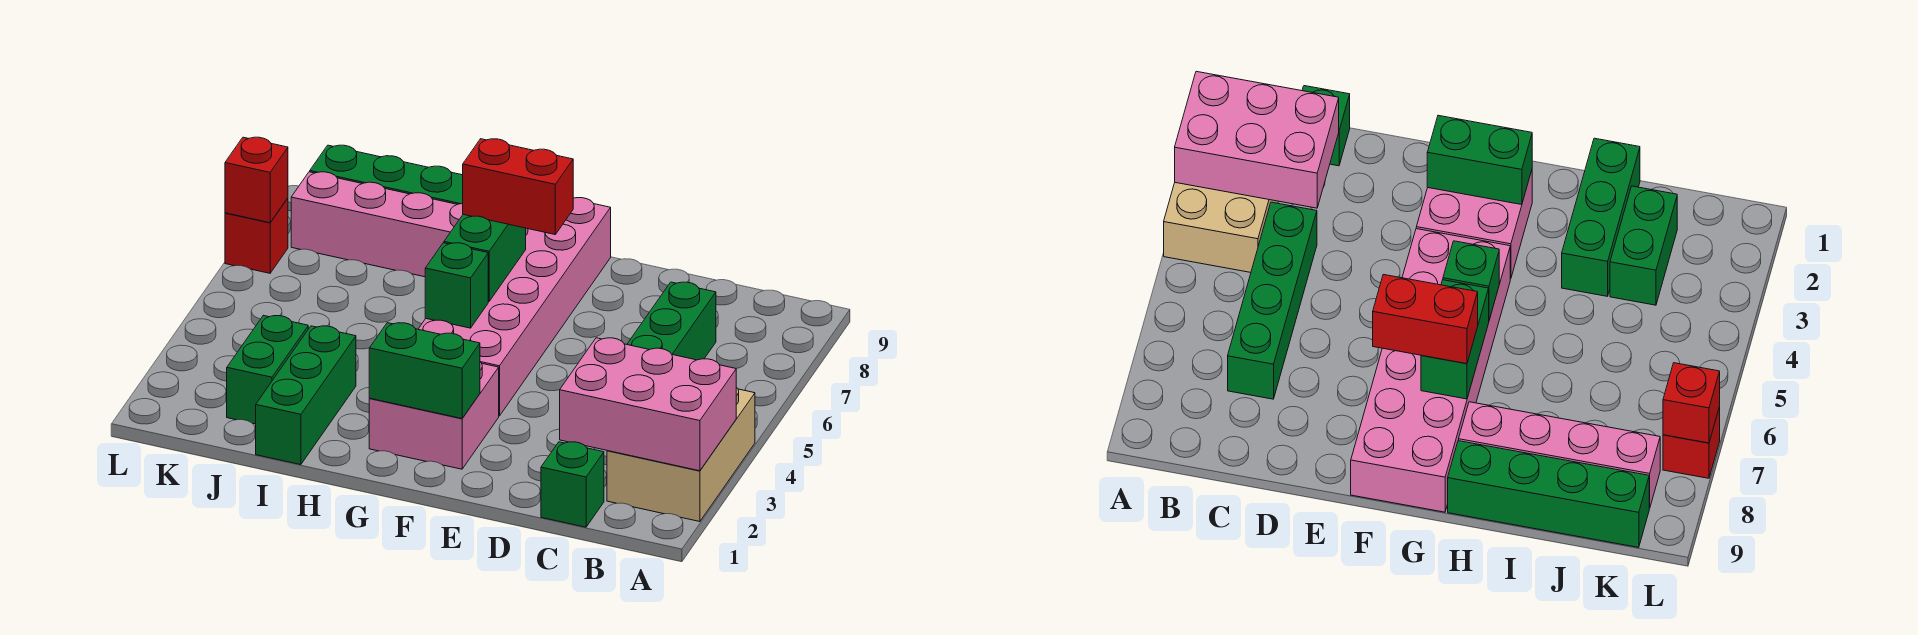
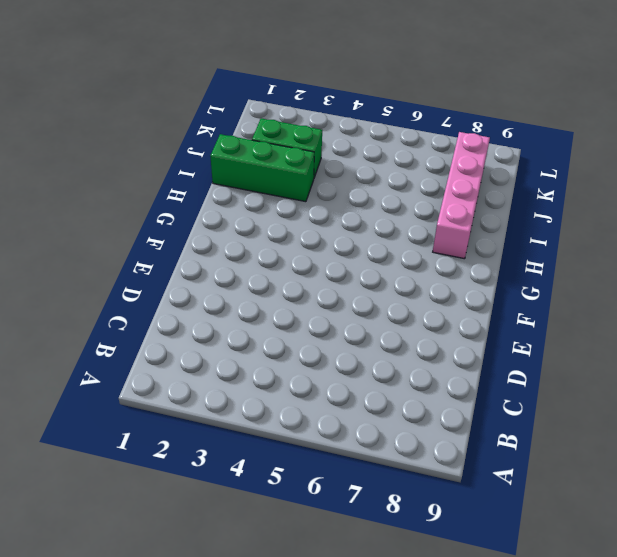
none -> tan brick A2:B4 level 1
none -> green brick C1 level 1
none -> green brick C4:C7 level 1

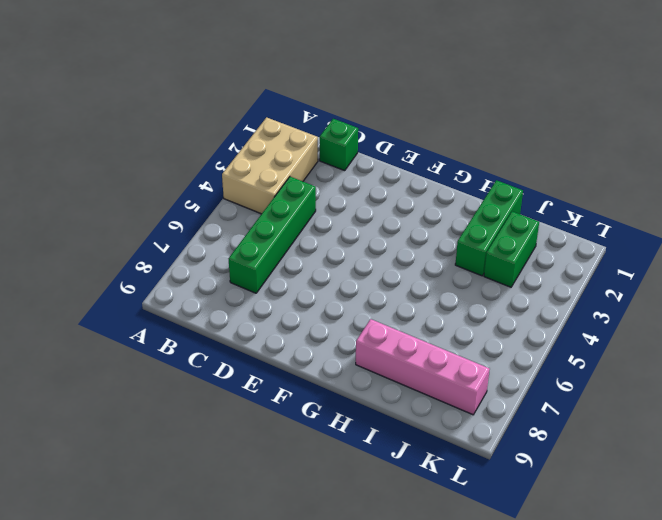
none -> pink brick F2:G3 level 1
none -> pink brick F4:G9 level 1
none -> green brick H9:K9 level 1

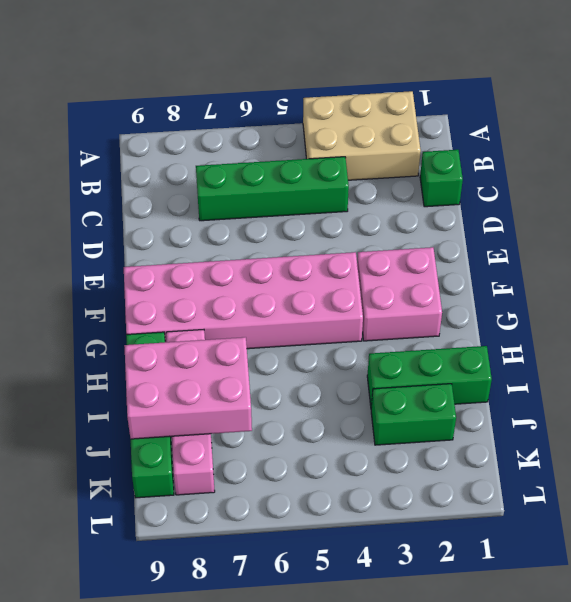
pink brick I7:J9 level 2 -> pink brick A2:C3 level 2
none -> red brick L7 level 1
none -> green brick F2:G2 level 2
none -> green brick G5 level 2

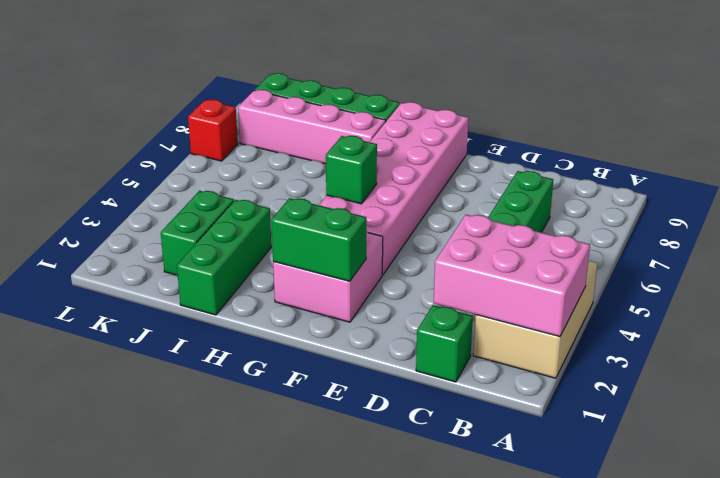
none -> green brick G6:G7 level 2
none -> red brick L7 level 2
none -> red brick F7:G7 level 3

